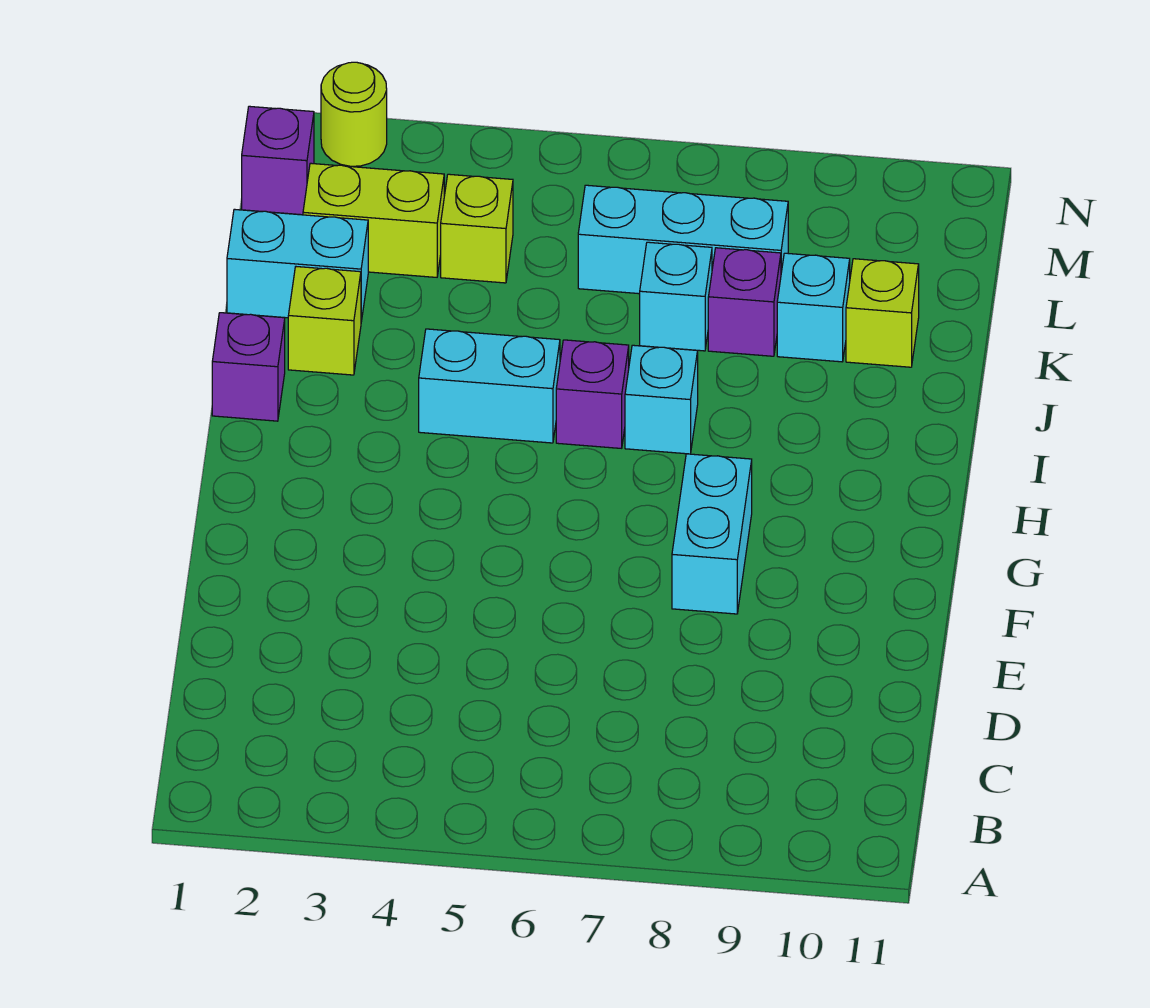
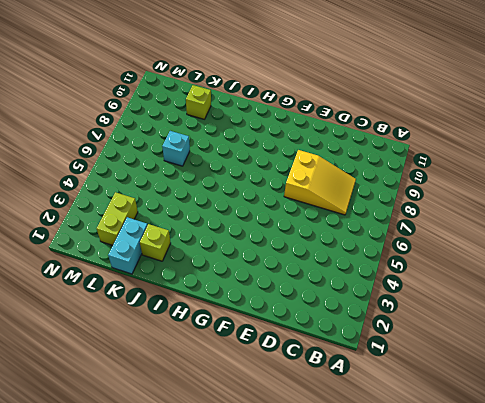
yellow slope C7:E8 level 1 top E -> none
none -> cyan brick F8:G8 level 1
none -> purple brick I1 level 1
none -> cyan brick I4:I5 level 1

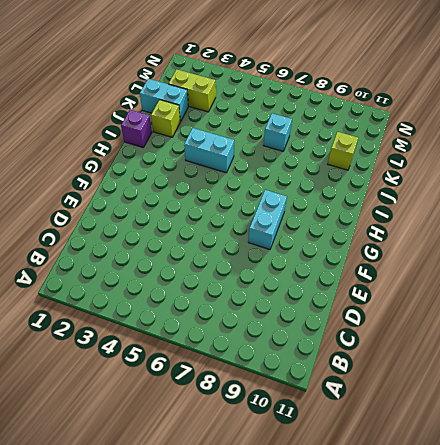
none -> purple brick I6 level 1
none -> cyan brick I7 level 1
none -> purple brick K8 level 1

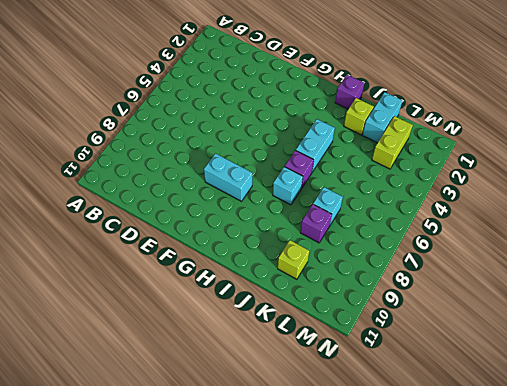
none -> cyan brick K9 level 1
none -> lime brick L4 level 1
none -> cyan brick L6:L8 level 1

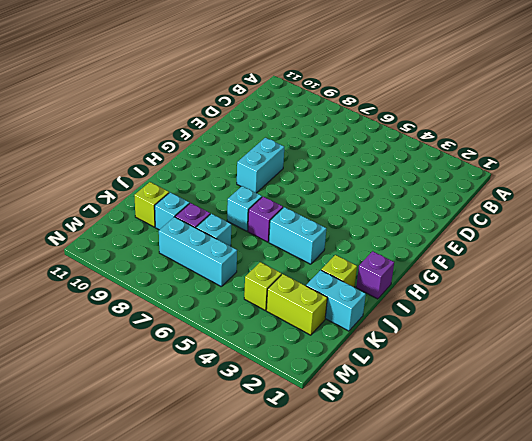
none -> purple brick M1 level 1
none -> lime round brick N2 level 1

